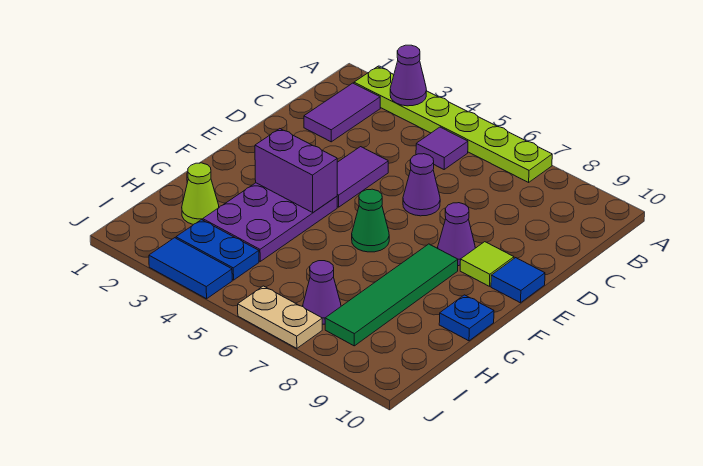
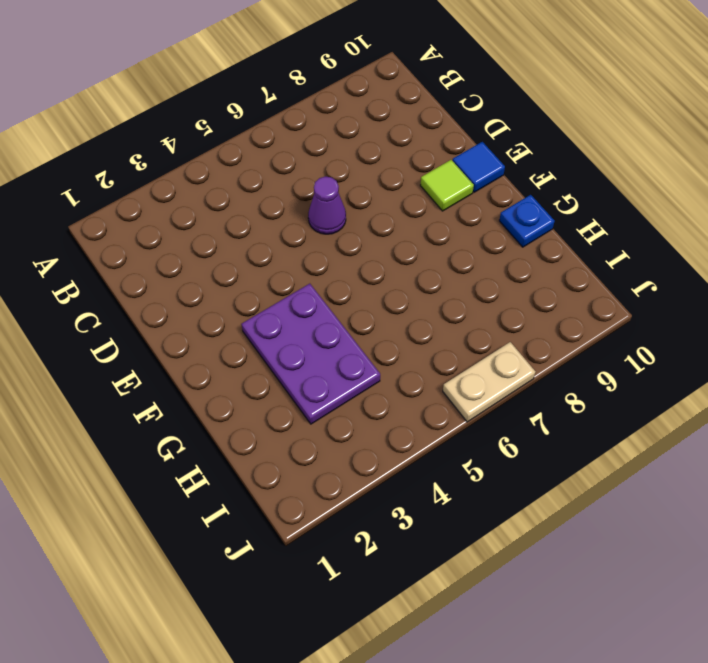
none -> lime plate A2:A7 level 1
none -> purple tile B2:C2 level 1
none -> purple tile B5 level 1

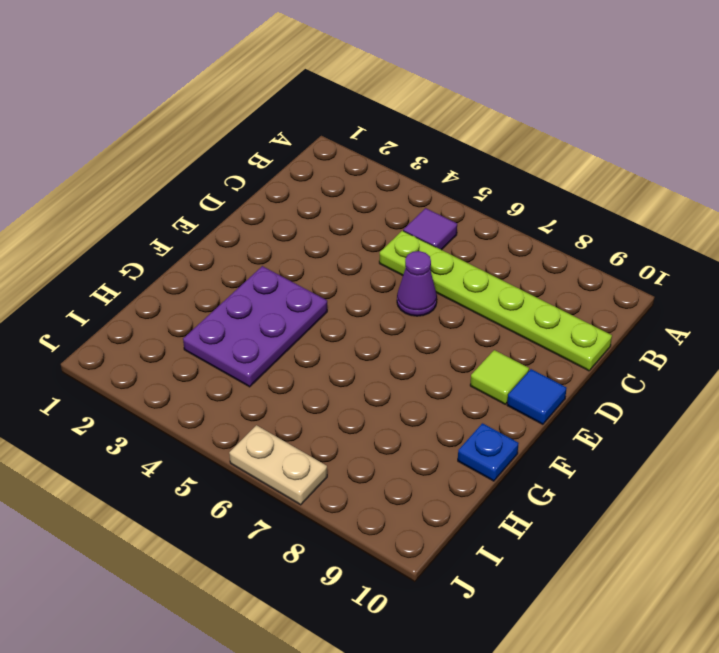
lime plate C5:C10 level 1 -> lime plate A2:A7 level 1
none -> purple tile B2:C2 level 1
none -> purple tile D4:E4 level 1
none -> purple cone E8 level 1

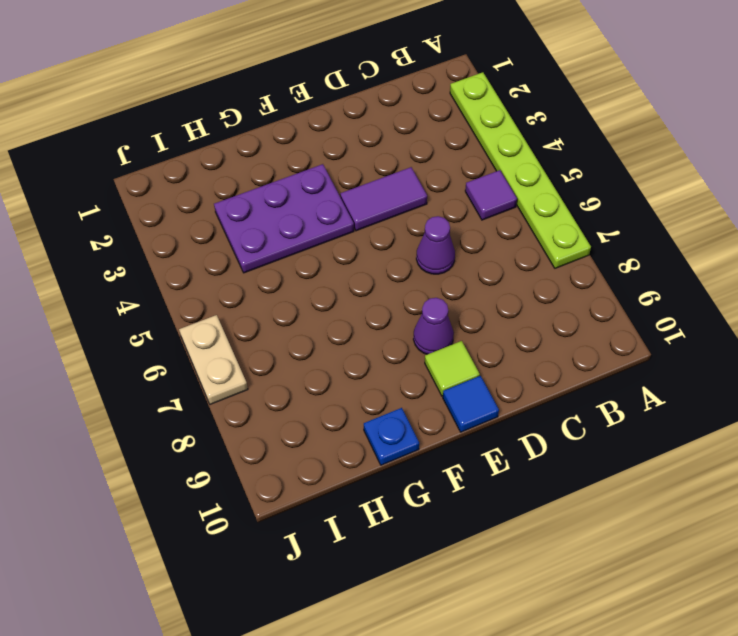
none -> purple tile B2:C2 level 1
none -> green cone F6 level 1
none -> green tile F8:I8 level 1

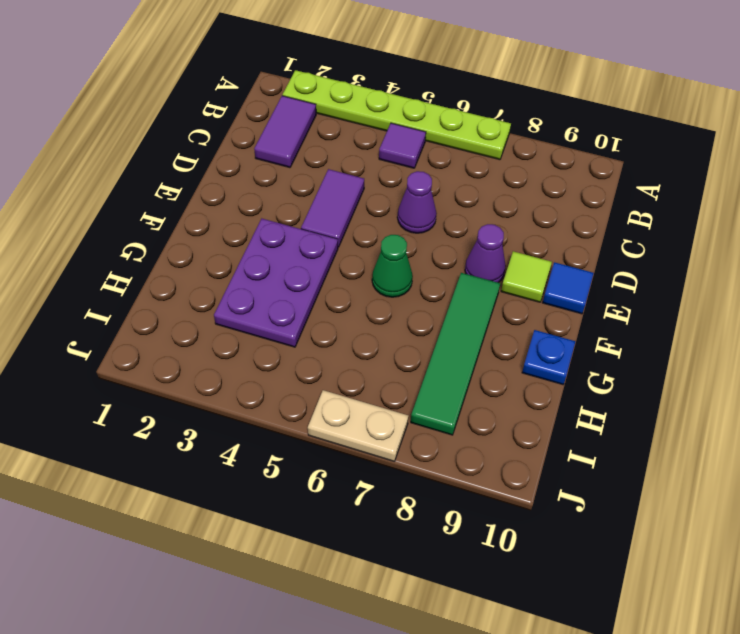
none -> lime cone H2 level 1
none -> blue plate I3:I4 level 1
none -> purple cone I7 level 1

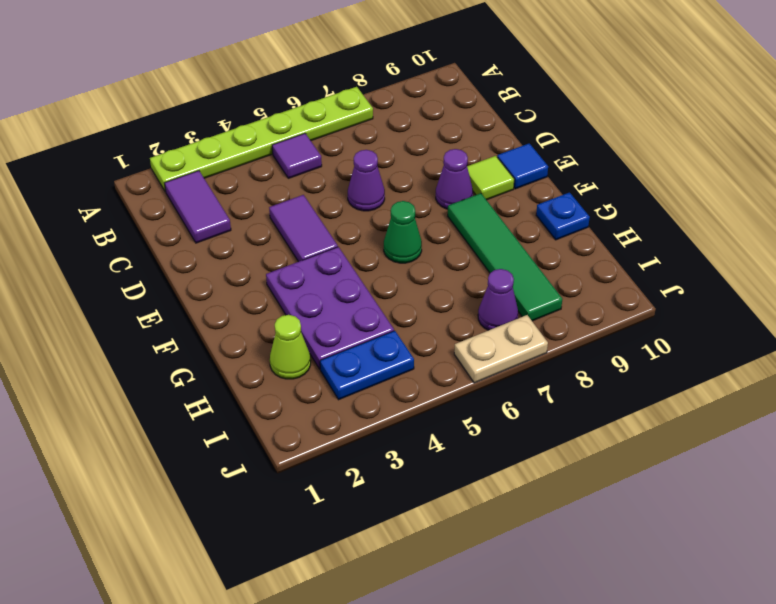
none -> blue tile J3:J4 level 1
none -> purple cone A3 level 2
none -> purple brick F3:F4 level 2

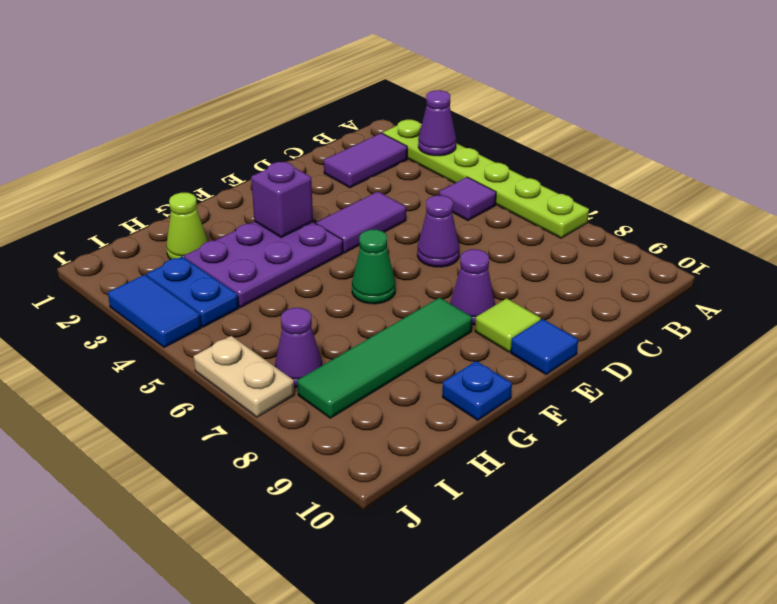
purple brick F3 level 2 -> purple brick F3:F4 level 2

